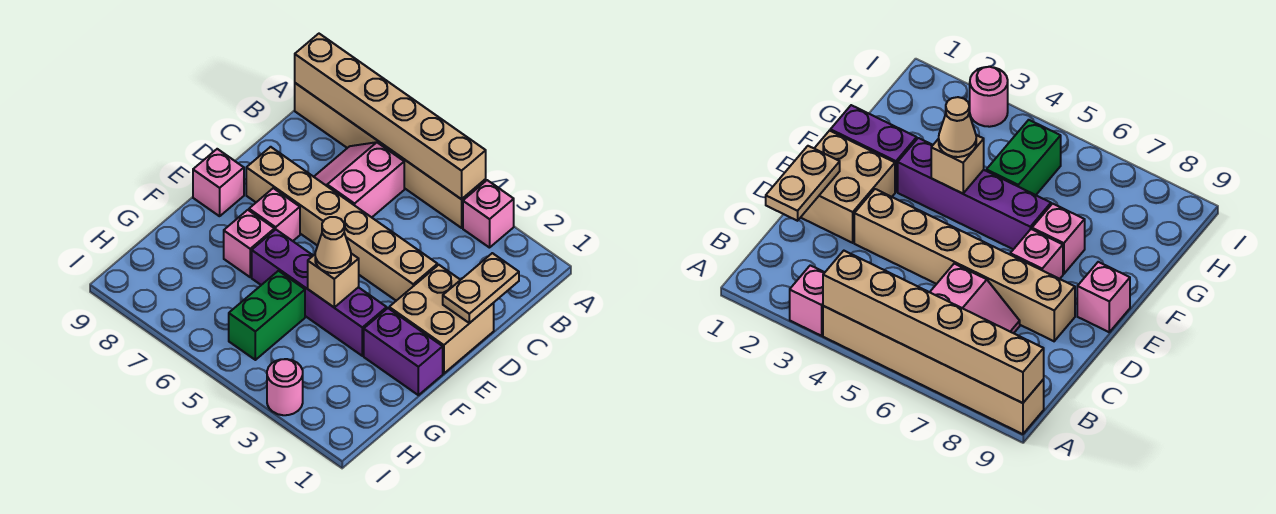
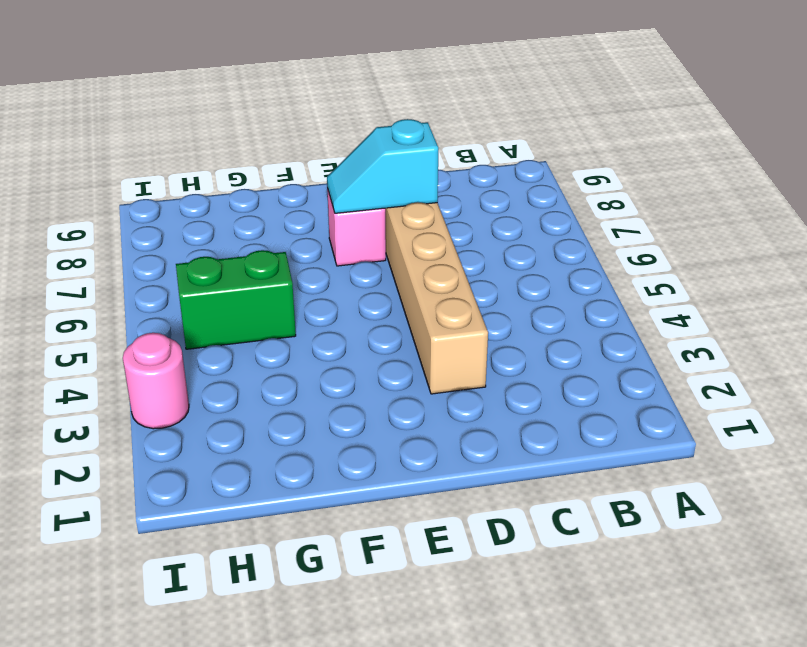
cyan slope D7:E7 level 2 top D -> none
none -> pink brick A3 level 1
none -> tan brick A4:A9 level 1
none -> pink slope B6:C7 level 1 top 6

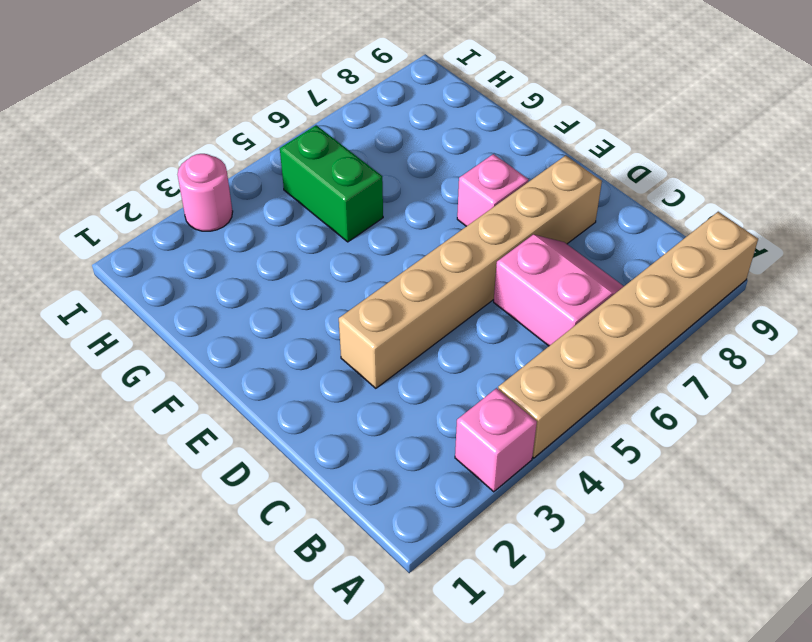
none -> tan brick D1:E2 level 1
none -> pink brick E9 level 1
none -> purple brick F1:F2 level 1

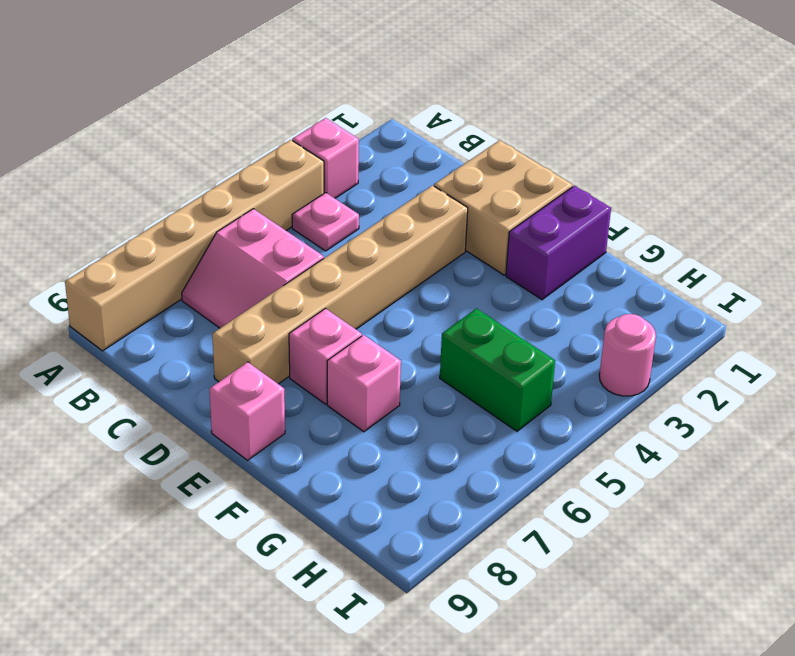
pink plate B4 level 1 -> none
none -> purple brick F3:F6 level 1
none -> tan brick A4:A9 level 2
none -> tan plate C1:D1 level 2

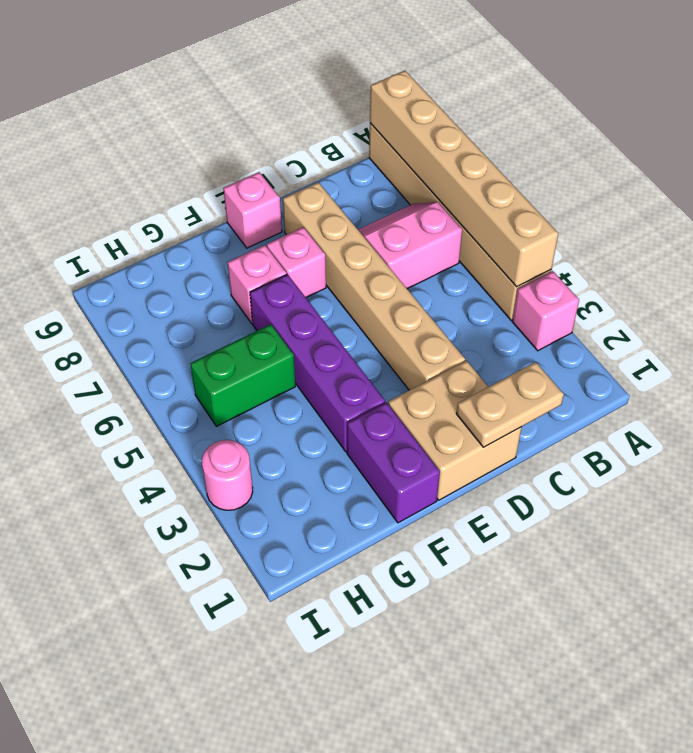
none -> tan brick F4 level 2
none -> tan cone F4 level 3

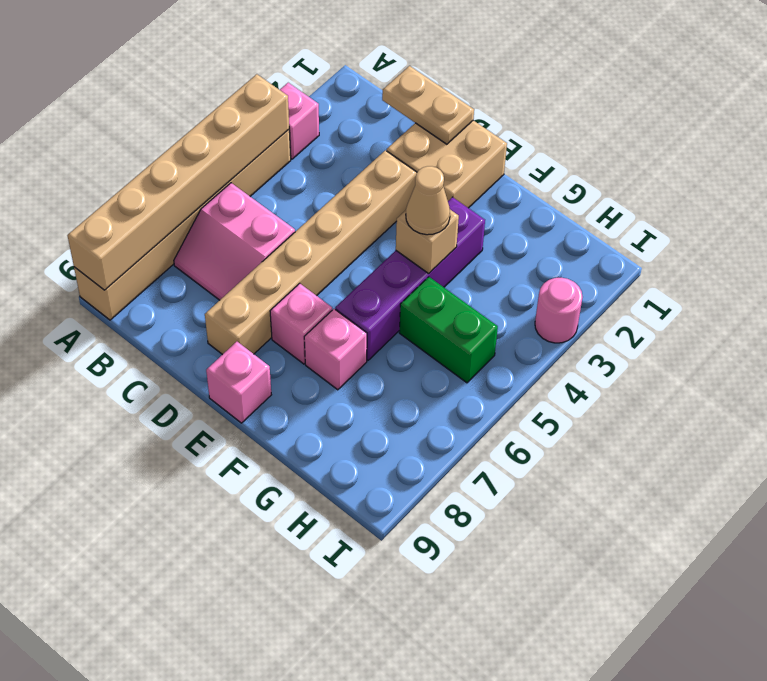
none -> purple brick F1:F2 level 1

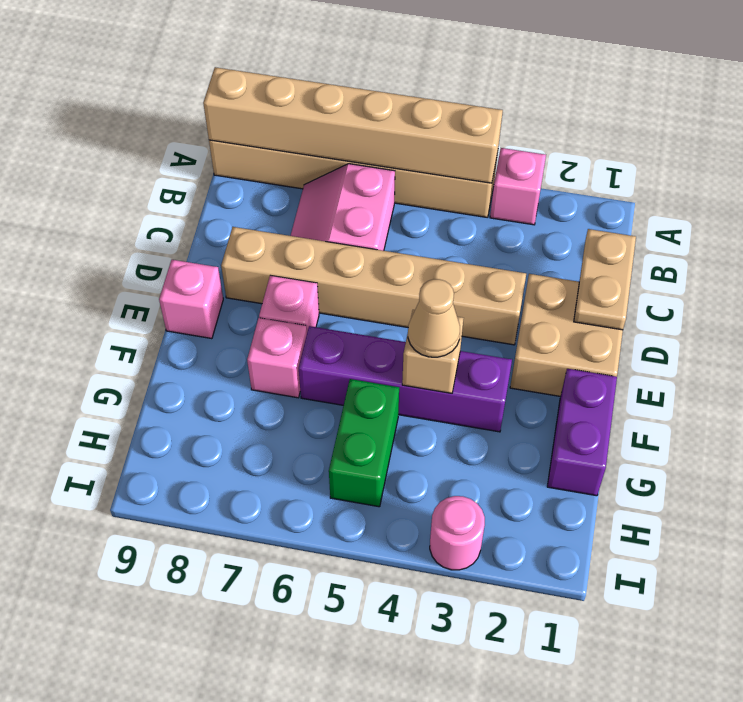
purple brick F1:G1 level 1 -> purple brick F1:F2 level 1

